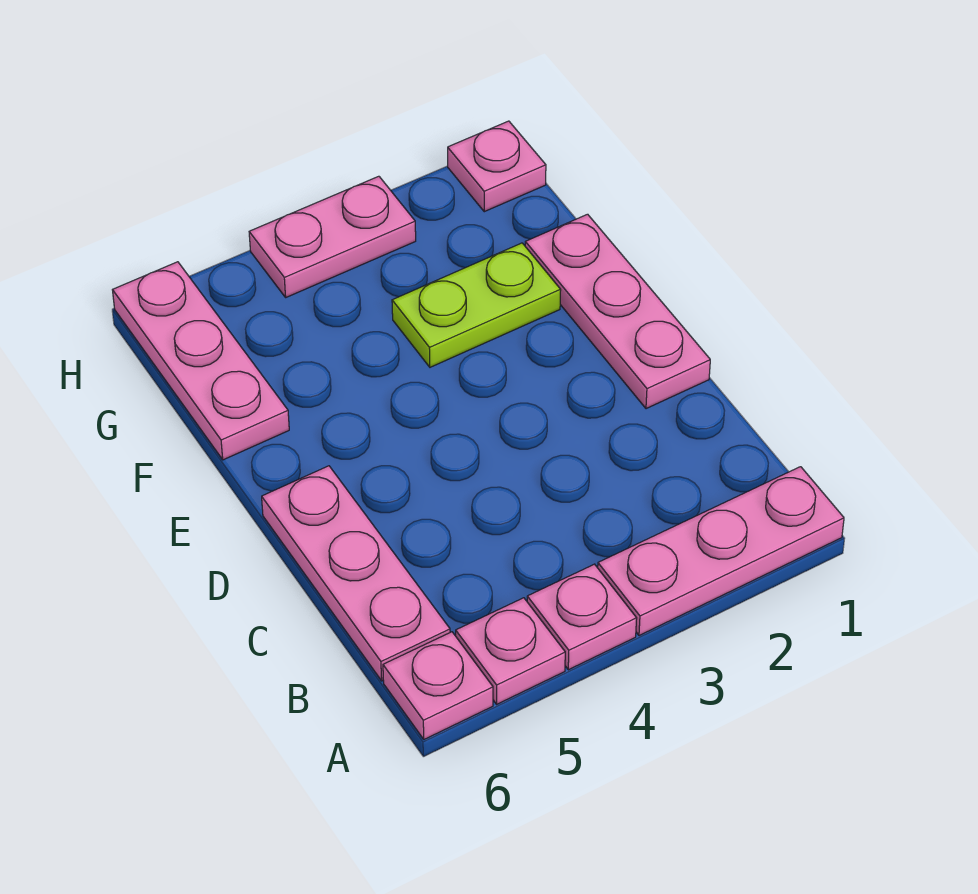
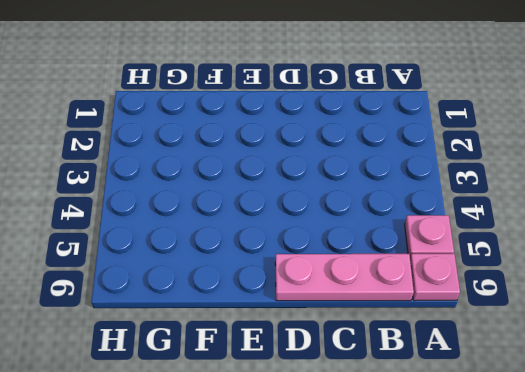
none -> pink plate A1:A3 level 1
none -> pink plate A4 level 1

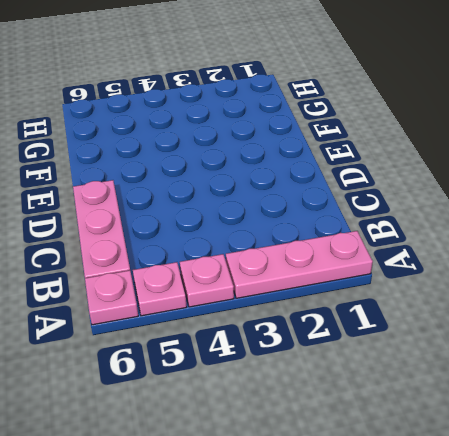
none -> pink plate D1:F1 level 1
none -> lime plate F2:F3 level 1

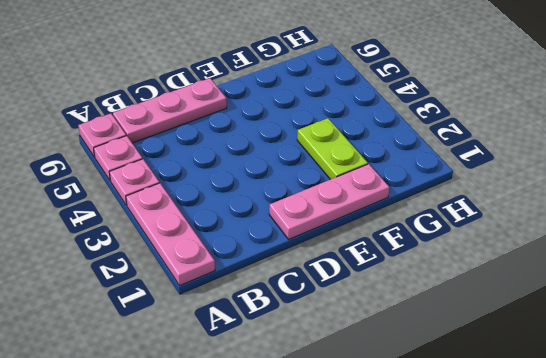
none -> pink plate F6:H6 level 1
none -> pink plate H1 level 1

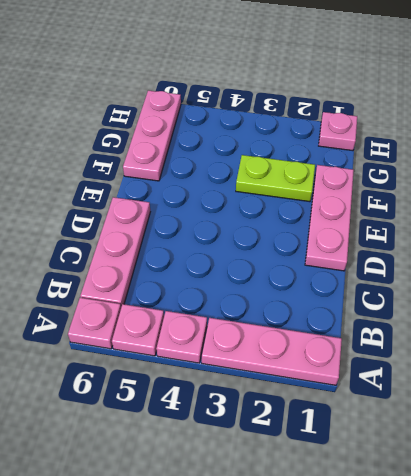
none -> pink plate H3:H4 level 1

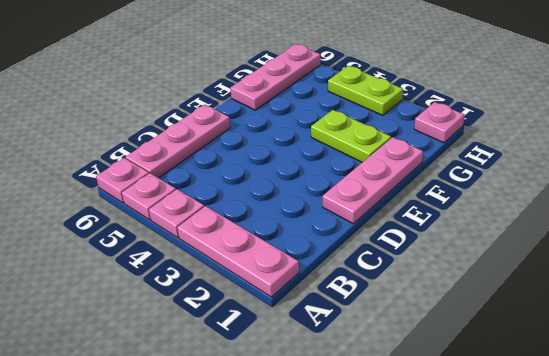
lime plate H3:H4 level 1 -> pink plate H3:H4 level 1

